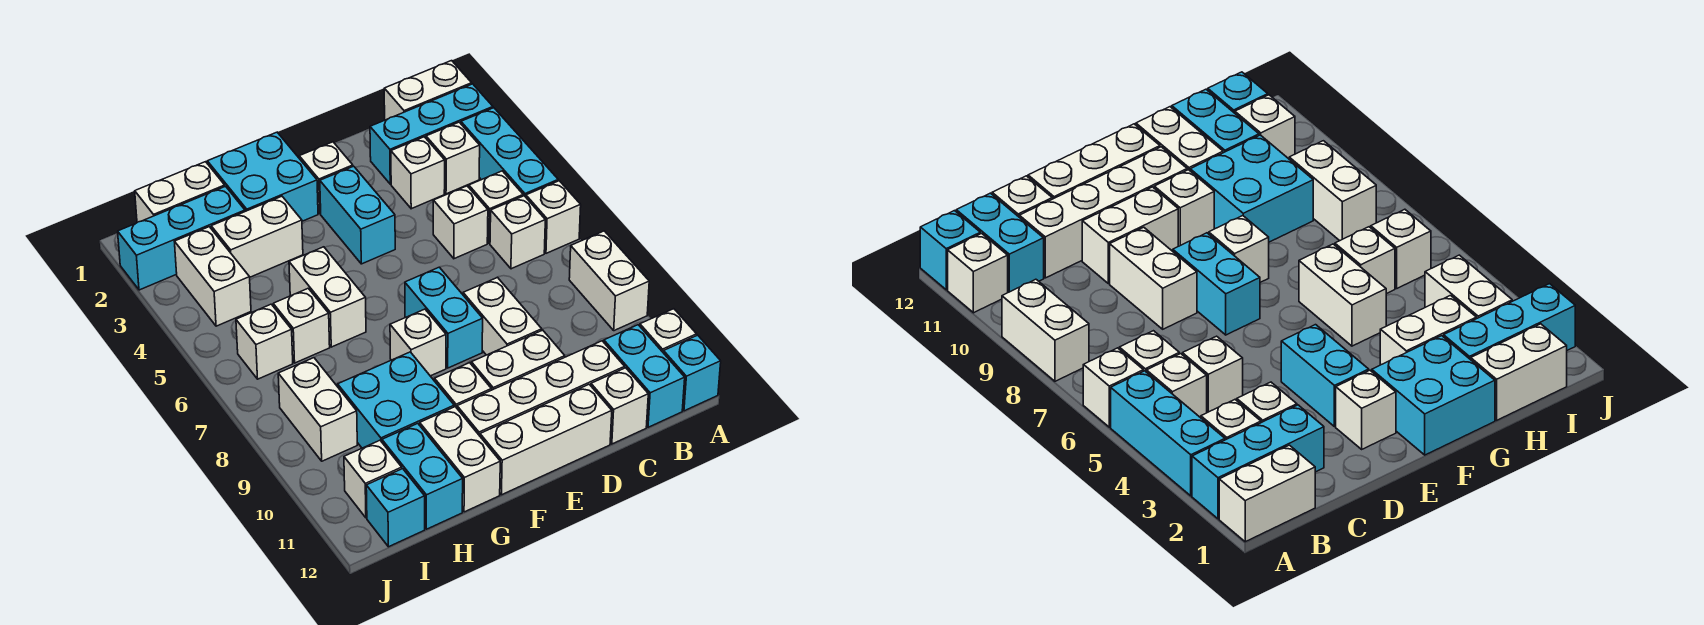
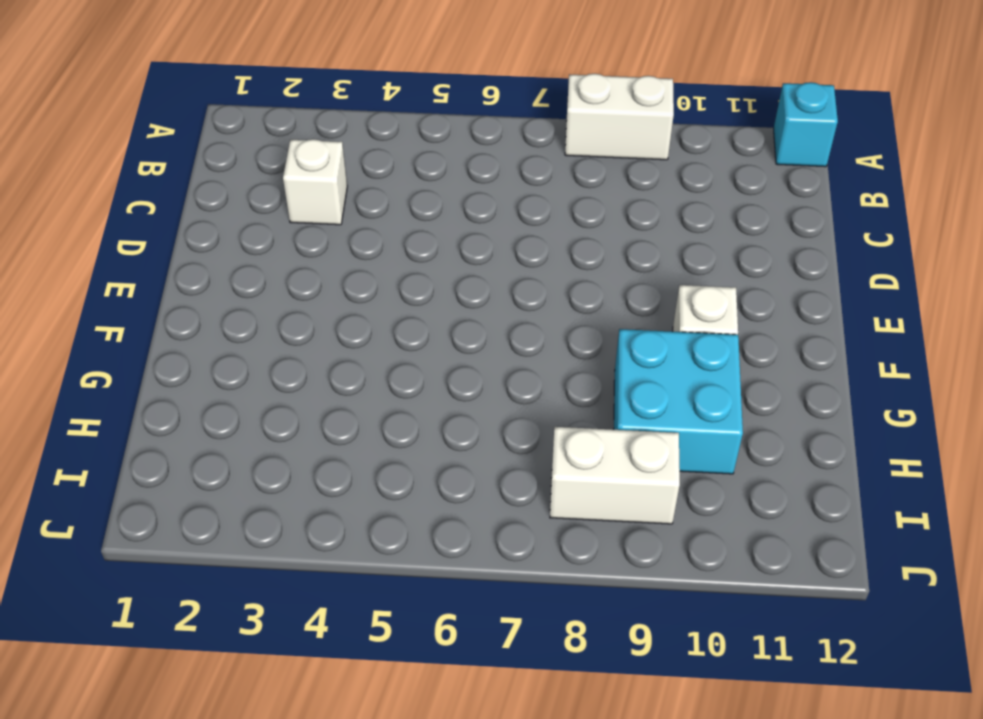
none -> white brick A1:B1 level 1
none -> cyan brick A2:C2 level 1
none -> cyan brick A3:A5 level 1
none -> white brick A6 level 1

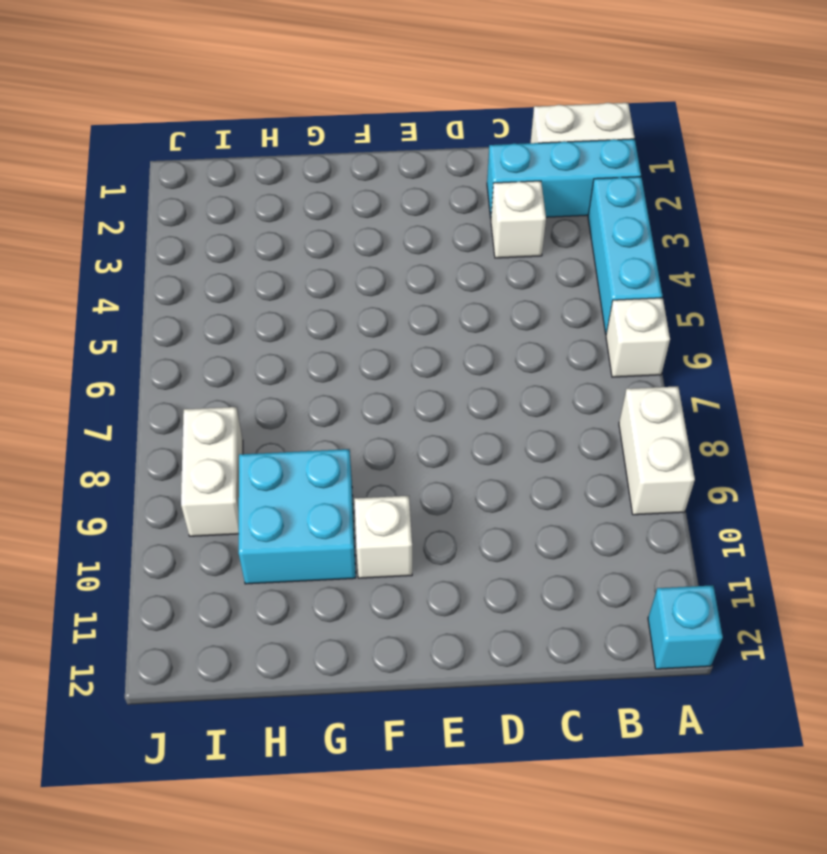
none -> white brick A11 level 1
none -> white brick B3 level 1
none -> white brick B5 level 1
none -> white brick B6 level 1

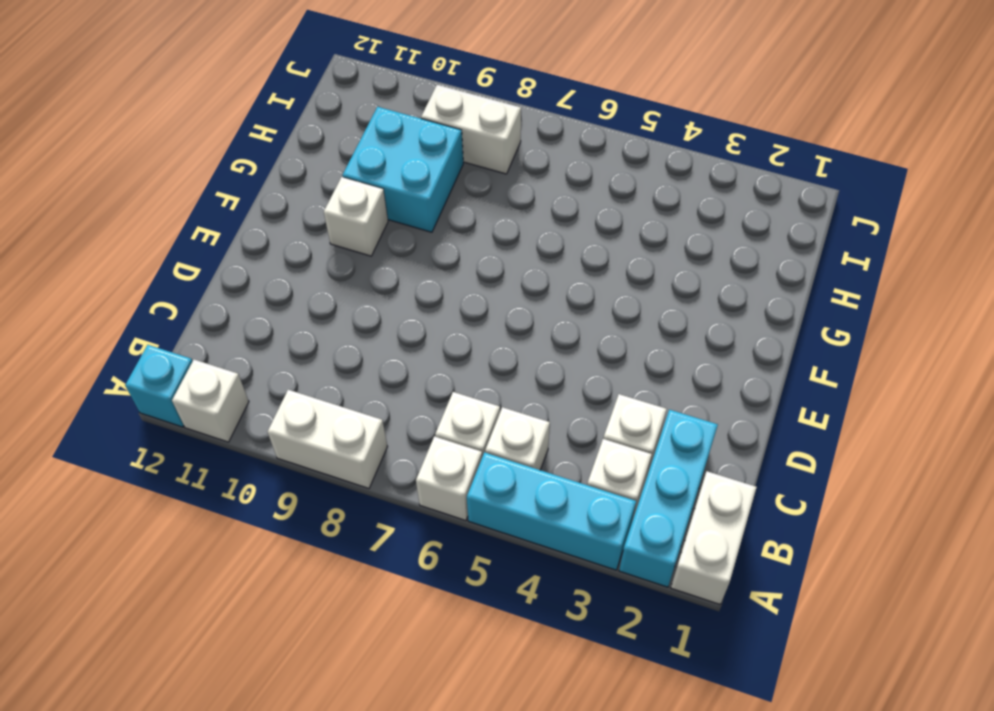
none -> cyan brick B11:B12 level 1
none -> white brick C5 level 1
none -> white brick C11:F11 level 1
none -> white brick C12 level 1

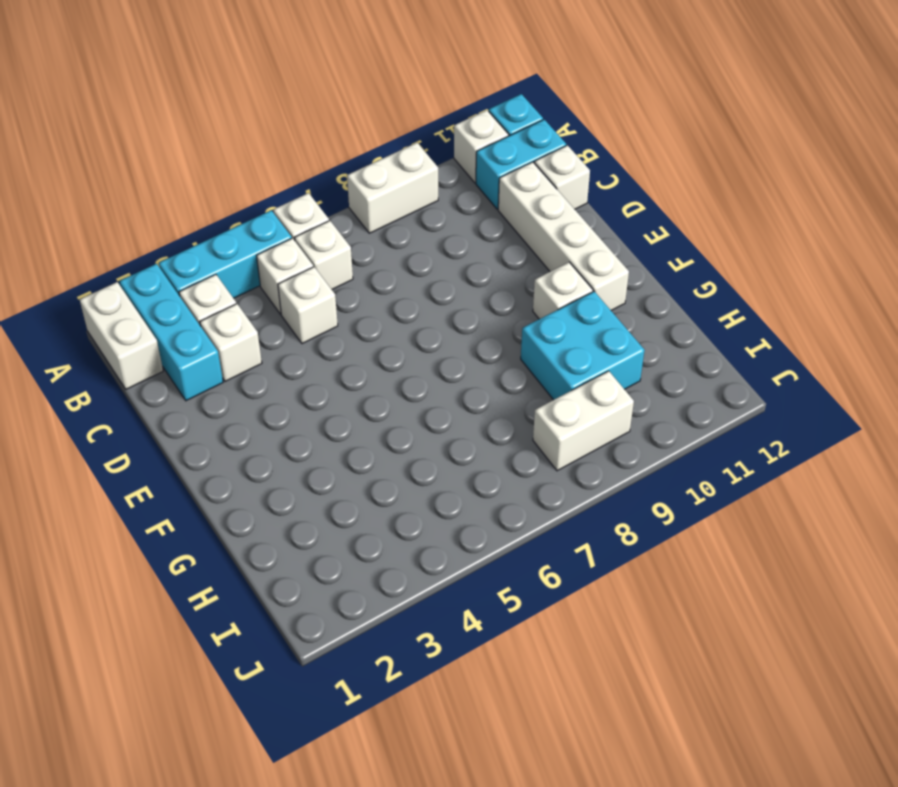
none -> white brick D8:D9 level 1
none -> white brick D10:E10 level 1
none -> white brick D12:F12 level 1
none -> white brick E2 level 1

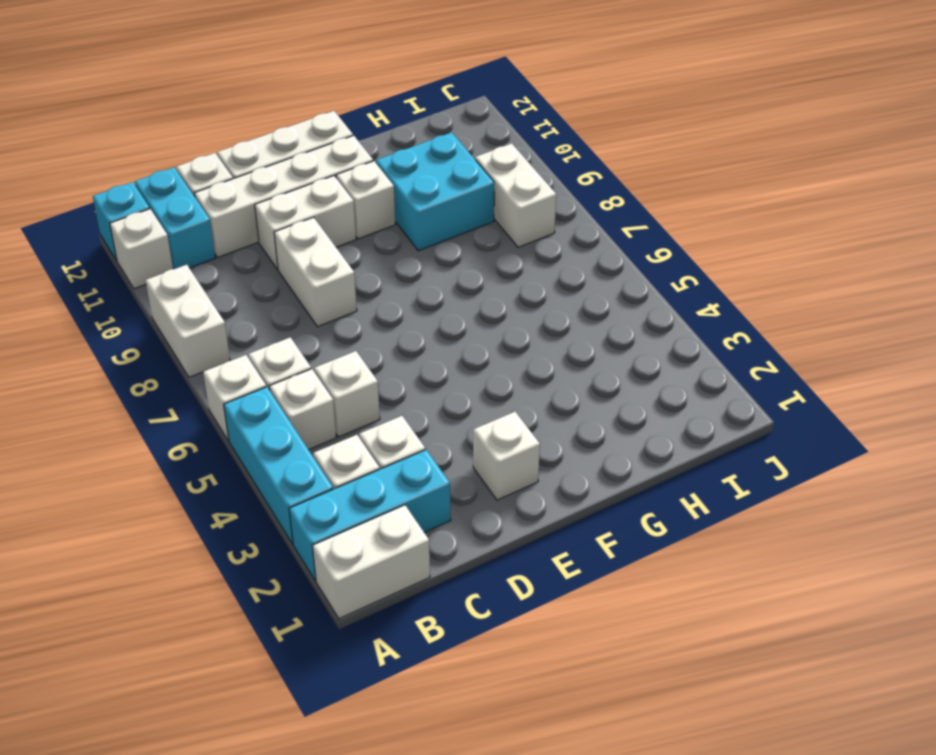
none -> cyan brick E3:E4 level 1
none -> cyan brick E7:E8 level 1
none -> cyan brick F1:G2 level 1
none -> white brick F8 level 1

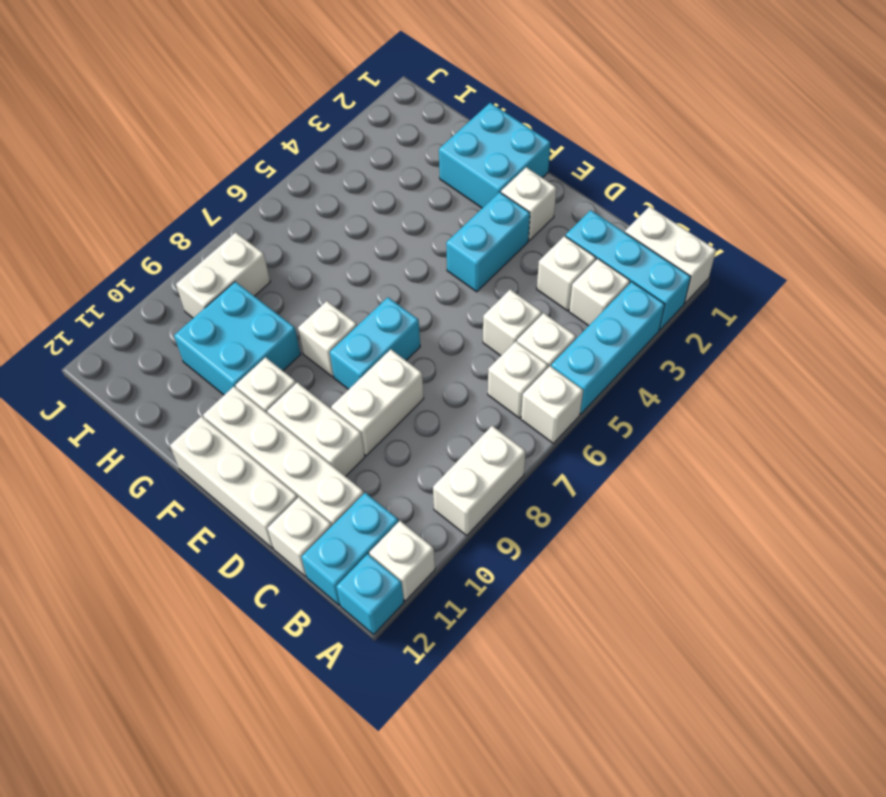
none -> white brick G3:H3 level 1
none -> white brick G5:G6 level 1
none -> white brick G11:G12 level 1
none -> white brick H1:I1 level 1

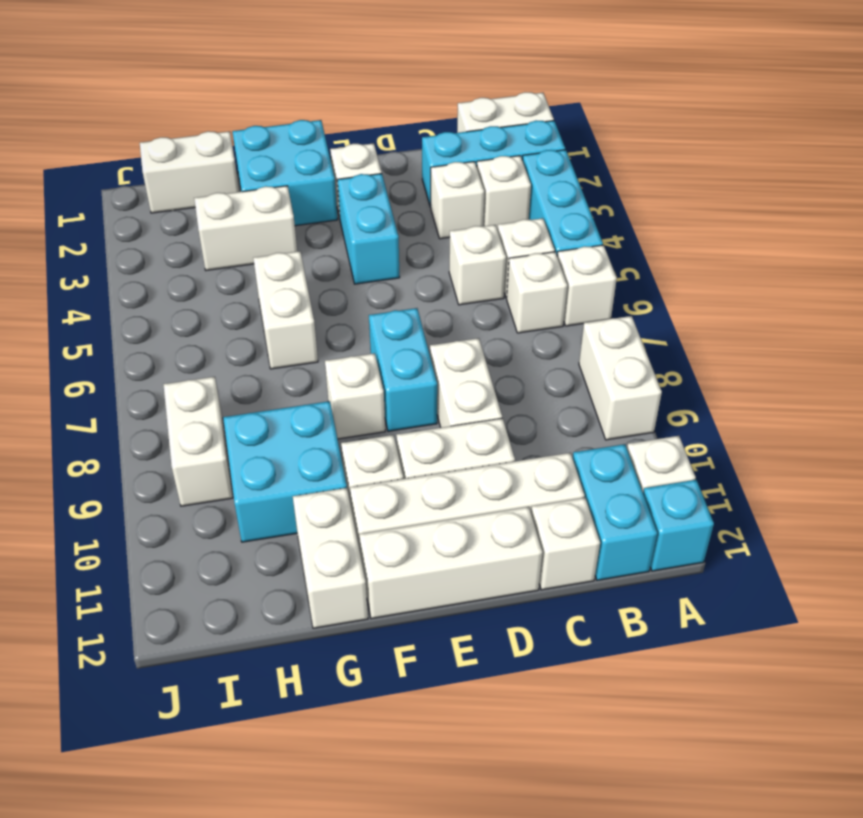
none -> cyan brick H2:J2 level 1
none -> white brick H6 level 1
none -> cyan brick H11:H12 level 1
none -> white brick I3:I4 level 1

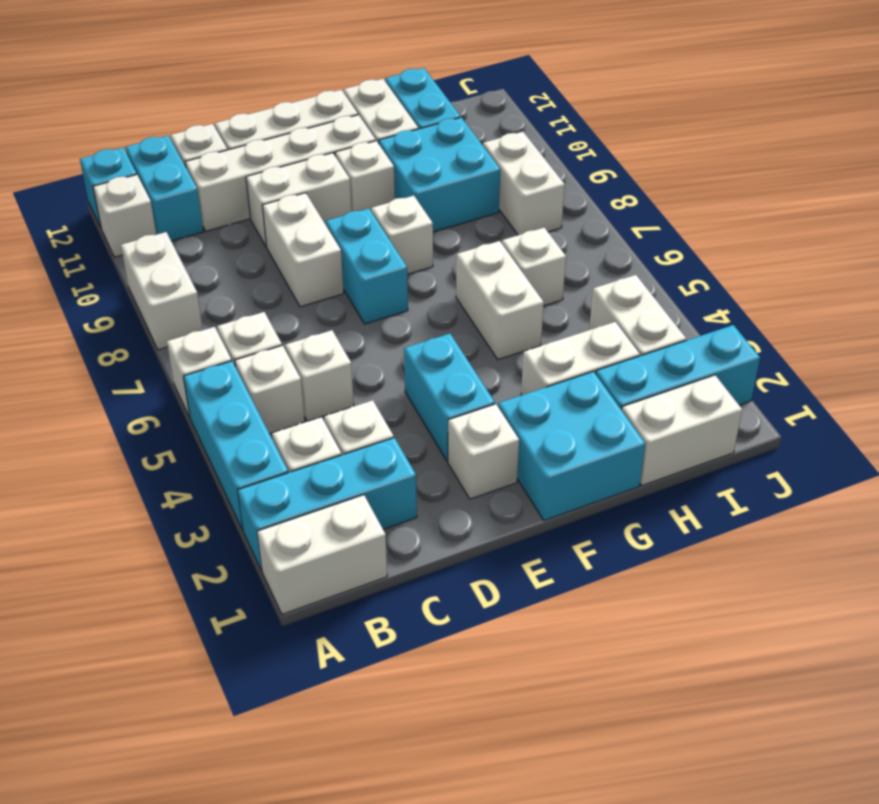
none -> white brick I6 level 1
none -> white brick I11 level 1
none -> cyan brick I12 level 1

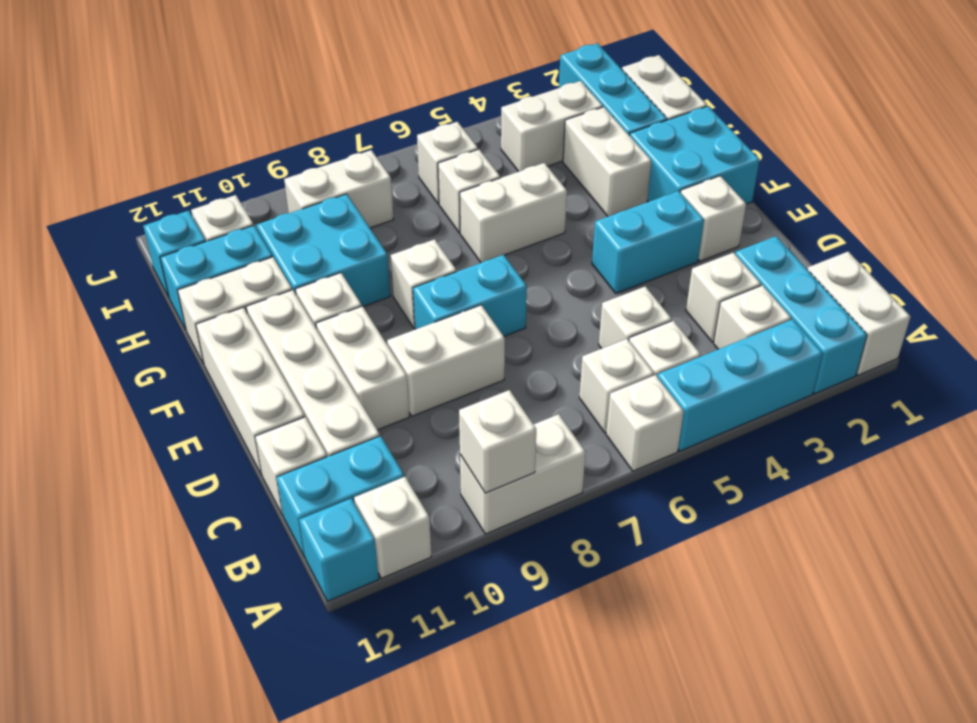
white brick A9 level 2 -> none

